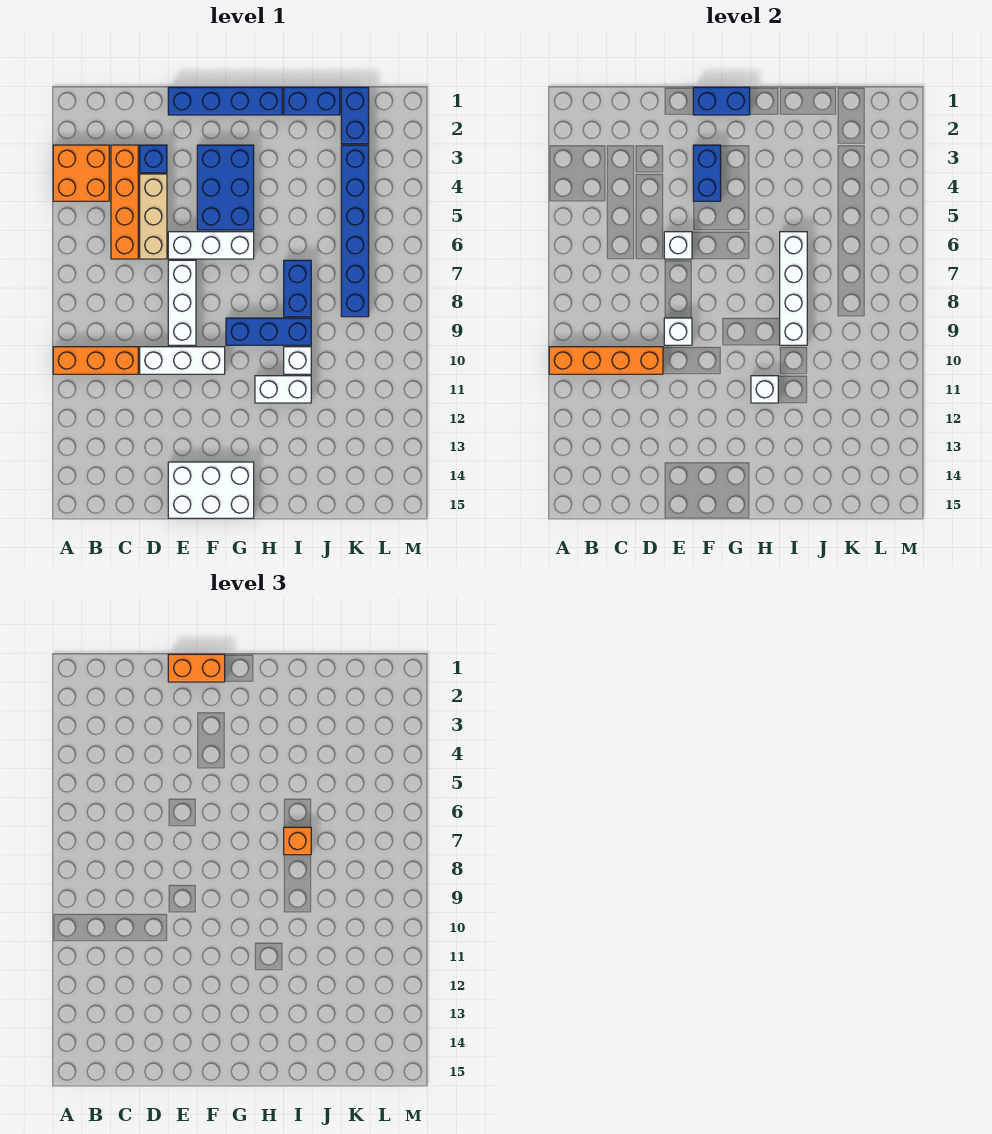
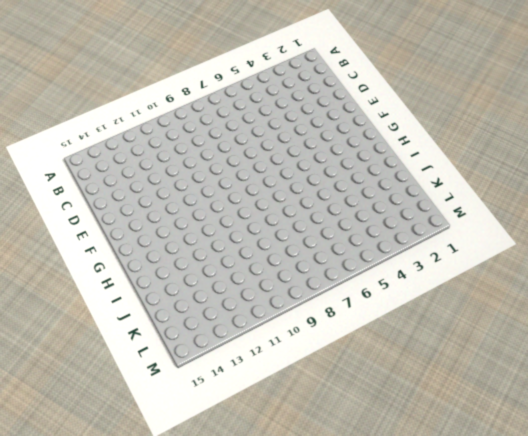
none -> orange brick A3:B4 level 1
none -> orange brick A10:C10 level 1
none -> orange brick C3:C6 level 1

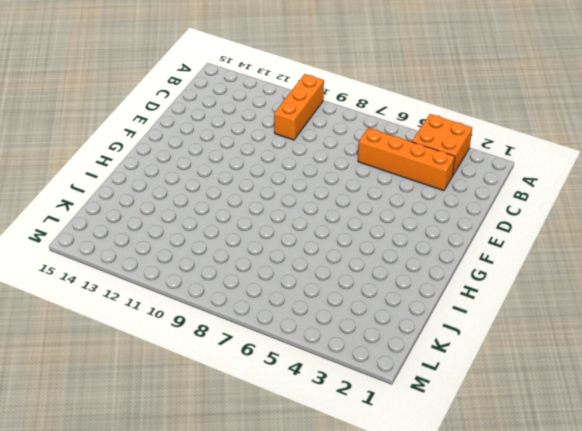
none -> blue brick D3 level 1
none -> tan brick D4:D6 level 1
none -> white brick D10:F10 level 1

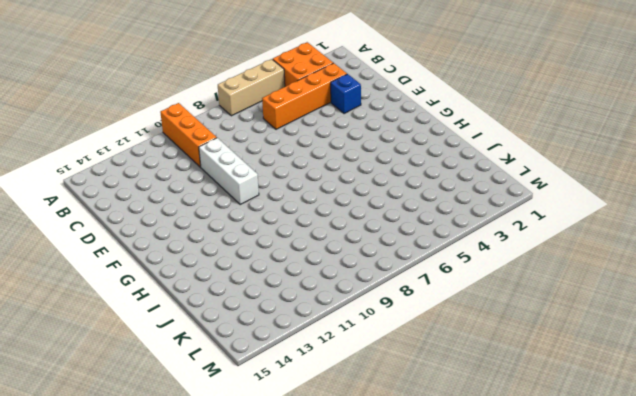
tan brick A5:A7 level 1 -> tan brick D4:D6 level 1
none -> blue brick E1:H1 level 1
none -> white brick E6:G6 level 1
none -> white brick E7:E9 level 1

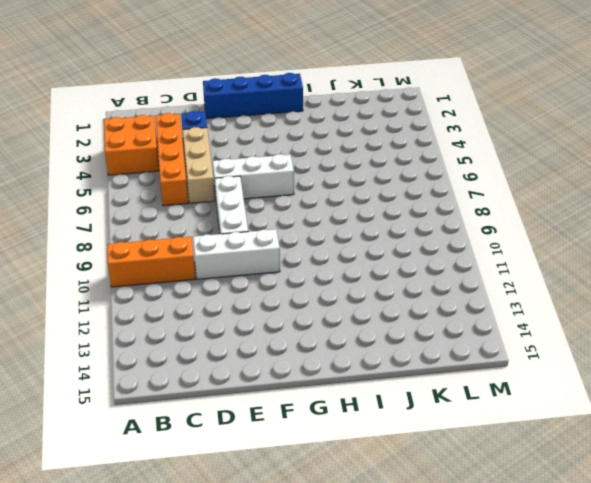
none -> white brick E14:G15 level 1
none -> blue brick F3:G5 level 1
none -> blue brick G9:I9 level 1

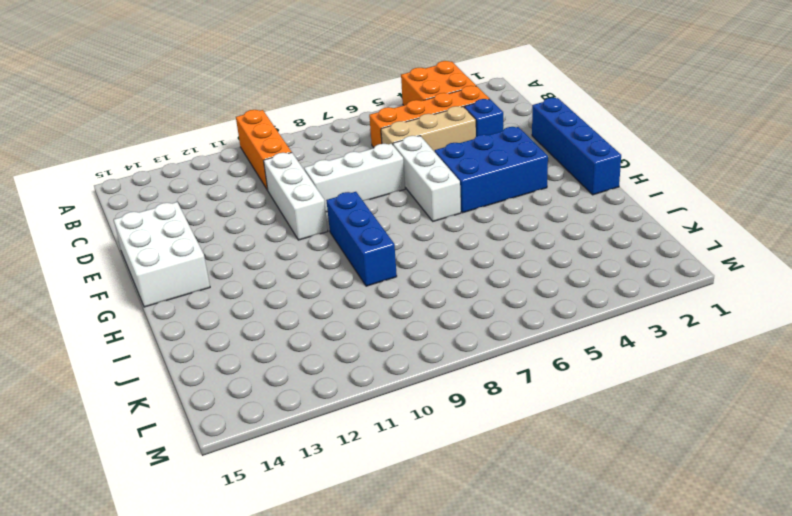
none -> white brick H11:I11 level 1
none -> blue brick I1:J1 level 1
none -> blue brick I7:I8 level 1

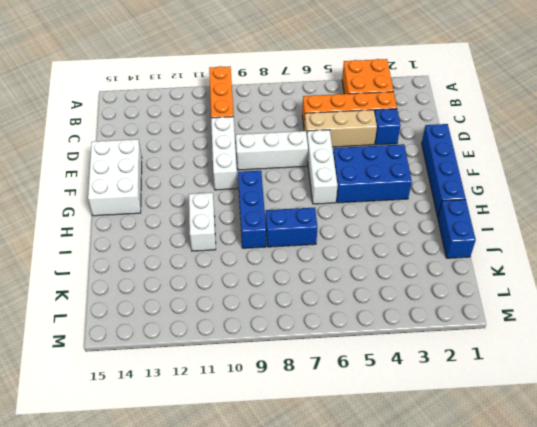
none -> white brick I10 level 1
none -> blue brick K1:K2 level 1
none -> blue brick K3:K8 level 1

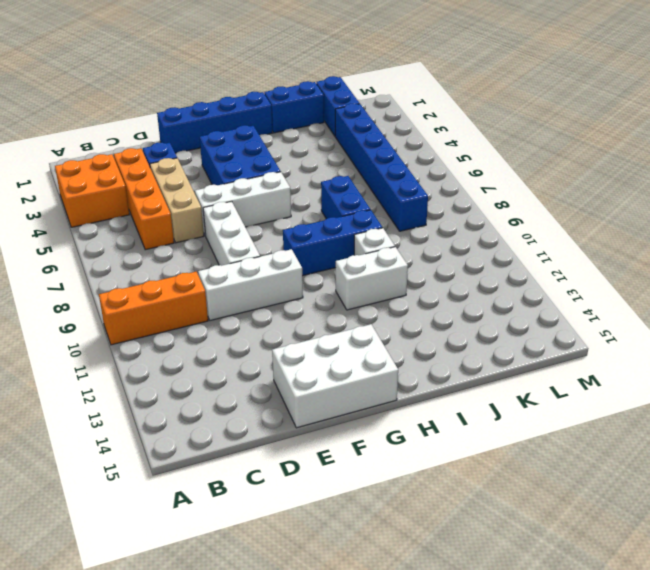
none -> orange brick A10:D10 level 2
none -> white brick E6 level 2
none -> white brick E9 level 2

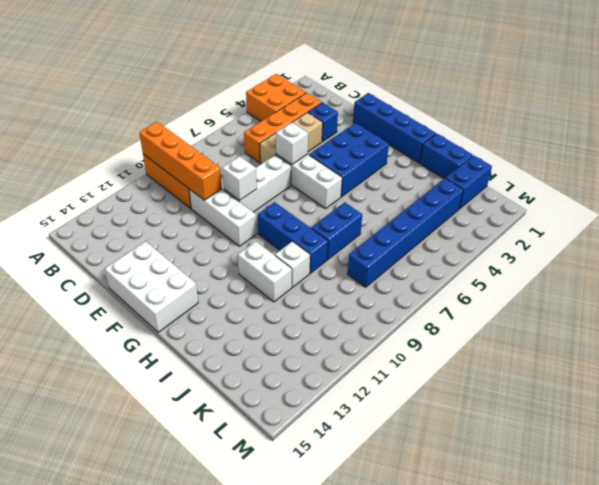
none -> blue brick F1:G1 level 2
none -> blue brick F3:F4 level 2
none -> white brick H11 level 2

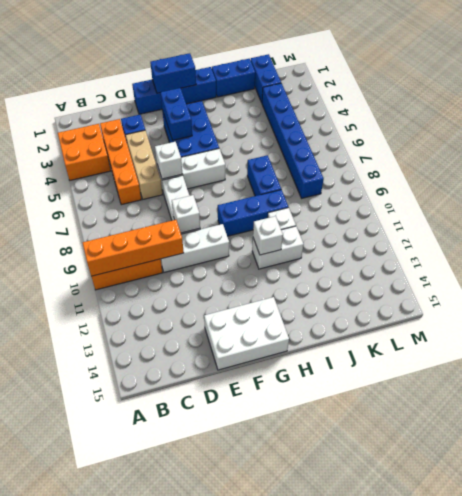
none -> white brick I6:I9 level 2
none -> orange brick E1:F1 level 3
none -> orange brick I7 level 3

